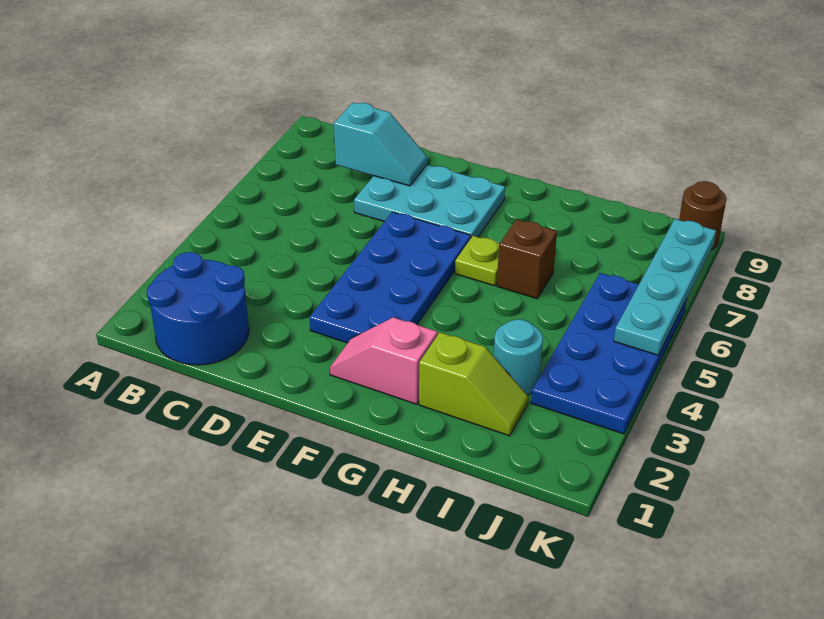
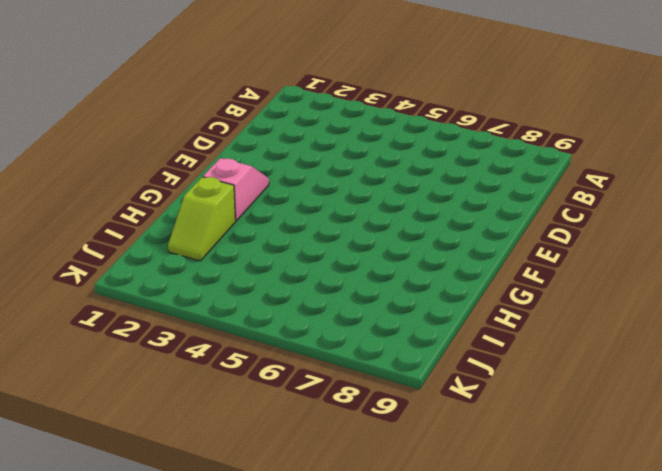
none -> blue round brick B1:C2 level 1
none -> cyan plate D7:F8 level 1
none -> blue plate E3:F6 level 1

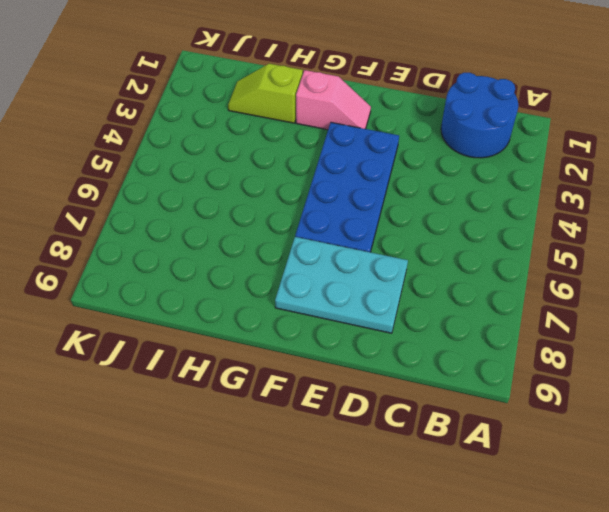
none -> lime plate G6 level 1
none -> brown brick H6 level 1
none -> cyan round brick I3 level 1

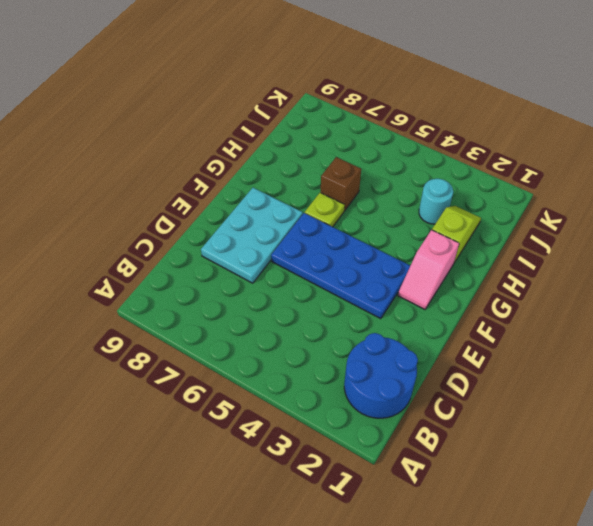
none -> blue plate J3:K6 level 1
none -> brown round brick K9 level 1
none -> cyan slope C8:D8 level 2 top C

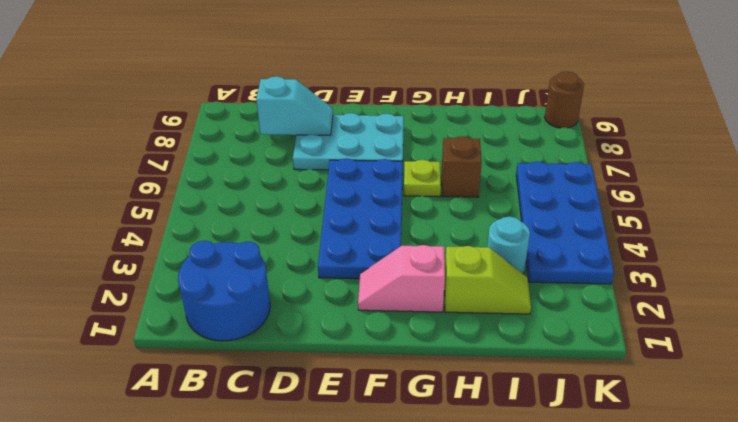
none -> cyan plate K5:K8 level 2

